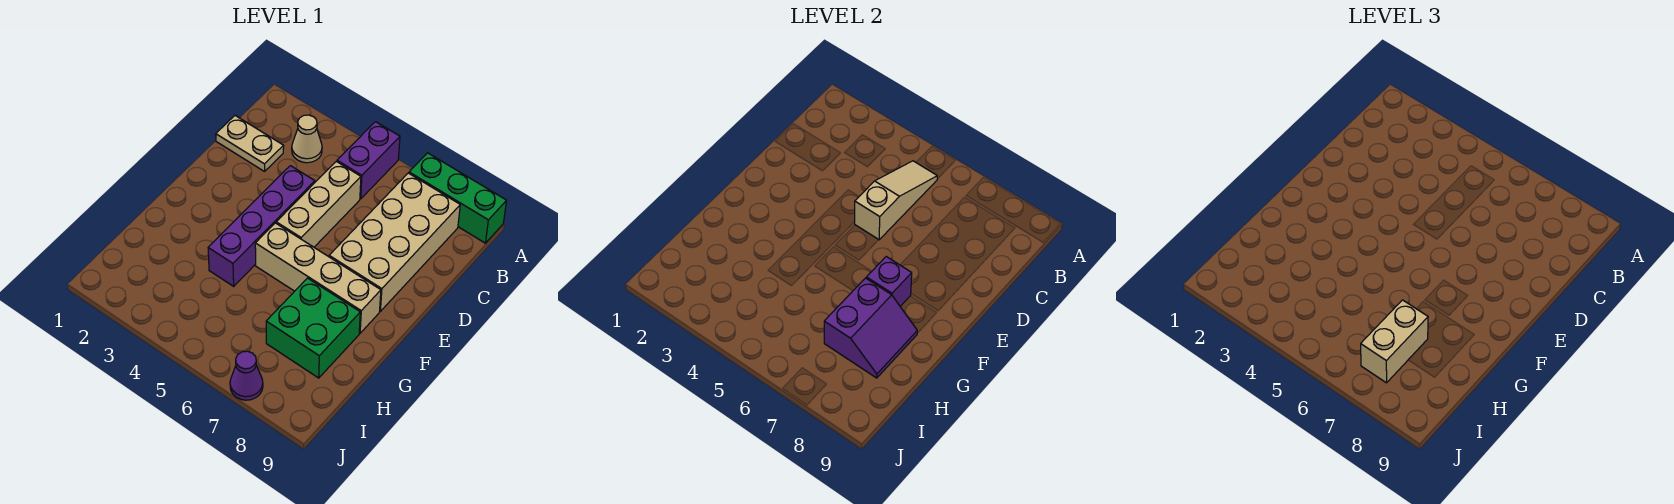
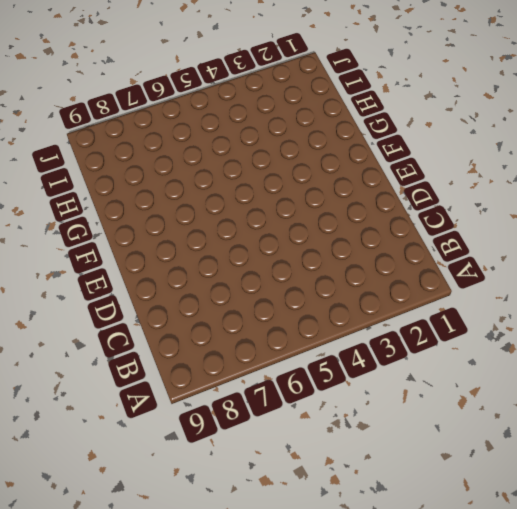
none -> purple brick A5:B5 level 1
none -> green brick A7:A9 level 1
none -> tan cone B3 level 1

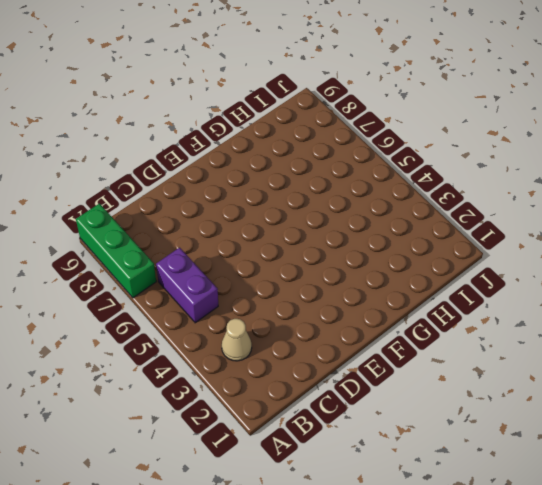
purple brick B5:B6 level 1 -> purple brick A5:B5 level 1
none -> tan brick B7:E8 level 1
none -> tan plate C1:C2 level 1
none -> tan brick C5:E5 level 1

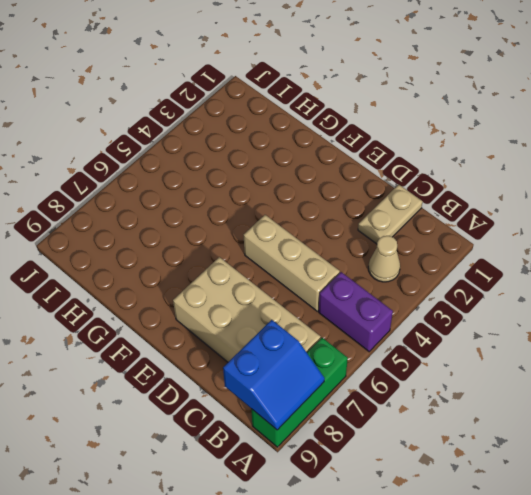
blue slope A8:B9 level 2 top B -> none
none -> purple brick D4:G4 level 1
none -> tan brick F5:F8 level 1
none -> green brick G7:H8 level 1

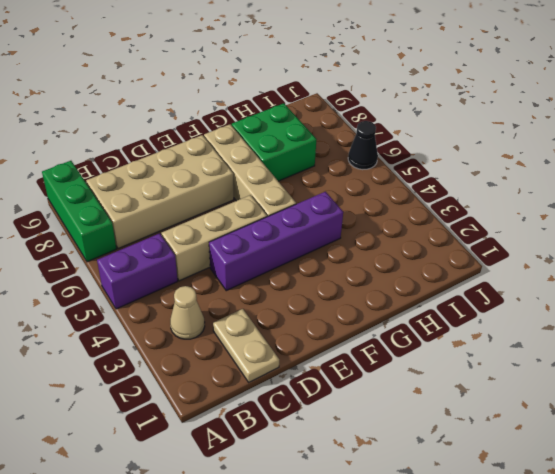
black cone J6 level 1 -> none
none -> purple cone J7 level 1
none -> tan slope B5:D5 level 2 top D
none -> purple brick F7 level 2

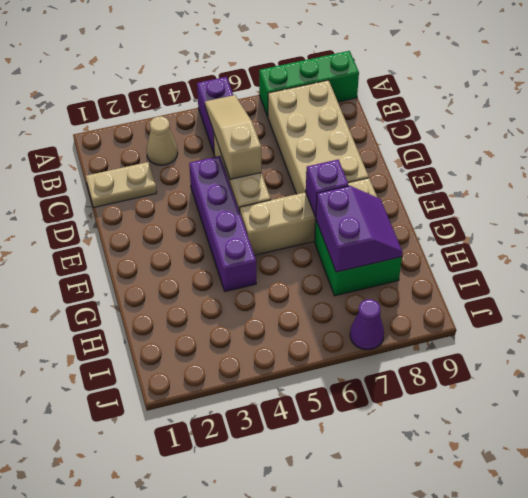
none -> tan brick H7:I7 level 3

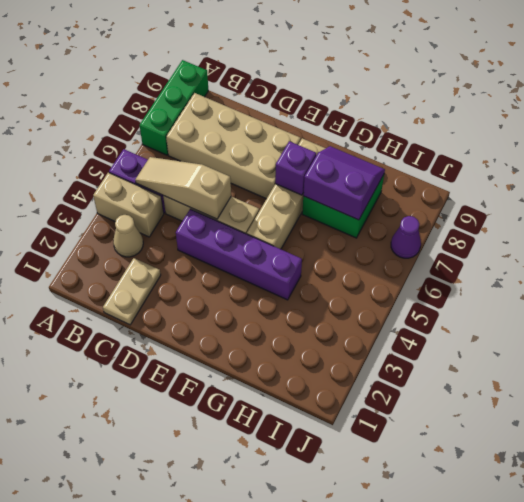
tan brick A4:B4 level 1 -> tan brick H7:I7 level 3

